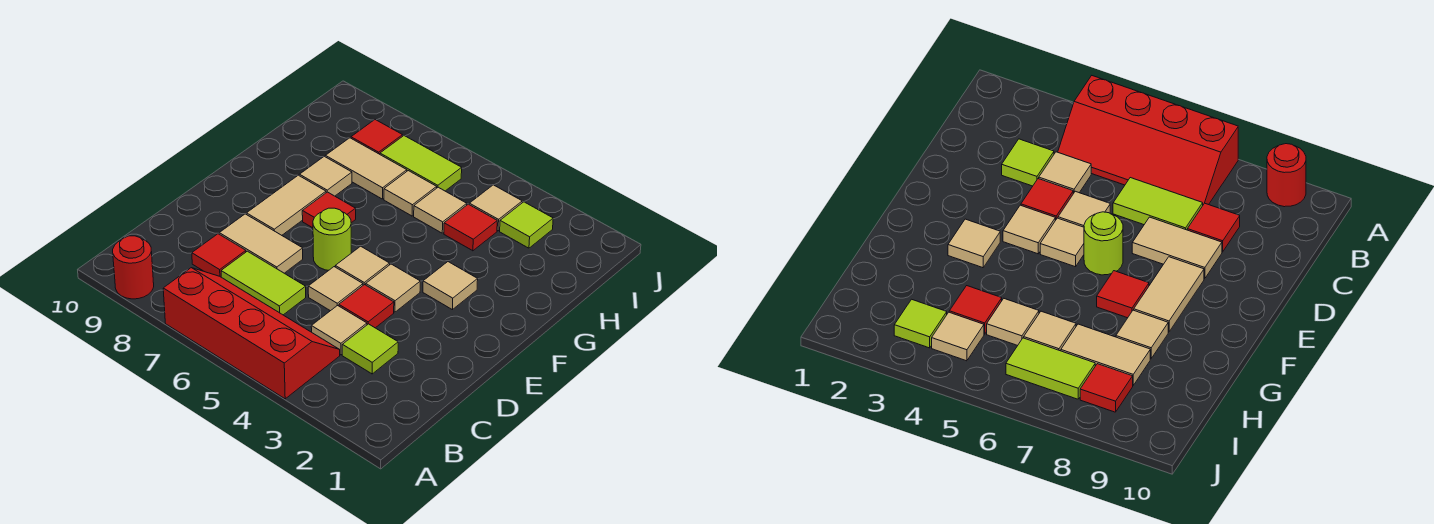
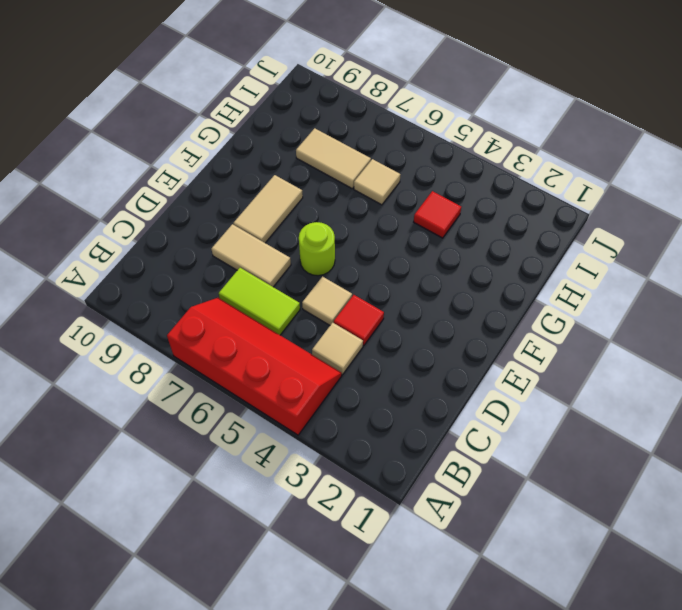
none -> red round brick A9 level 1
none -> lime tile C3 level 1
none -> red tile C8 level 1

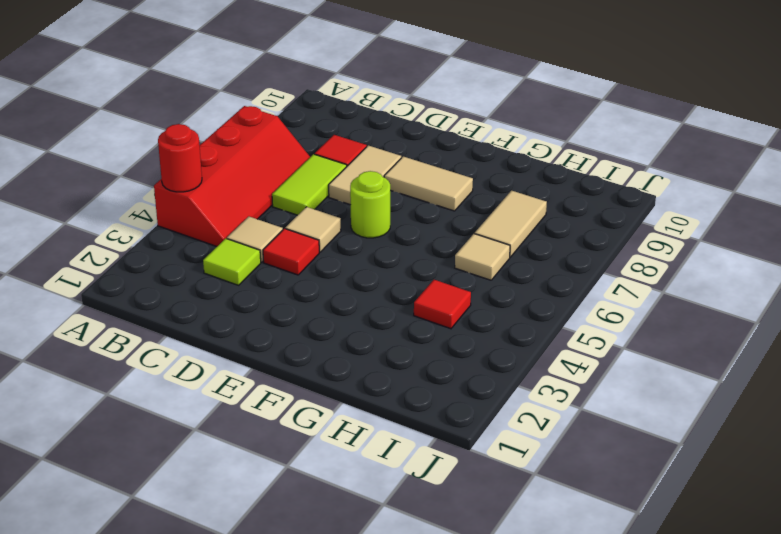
red round brick A4 level 2 -> red round brick A9 level 1
none -> tan tile E4 level 1
none -> tan tile E5 level 1
none -> tan tile F3 level 1

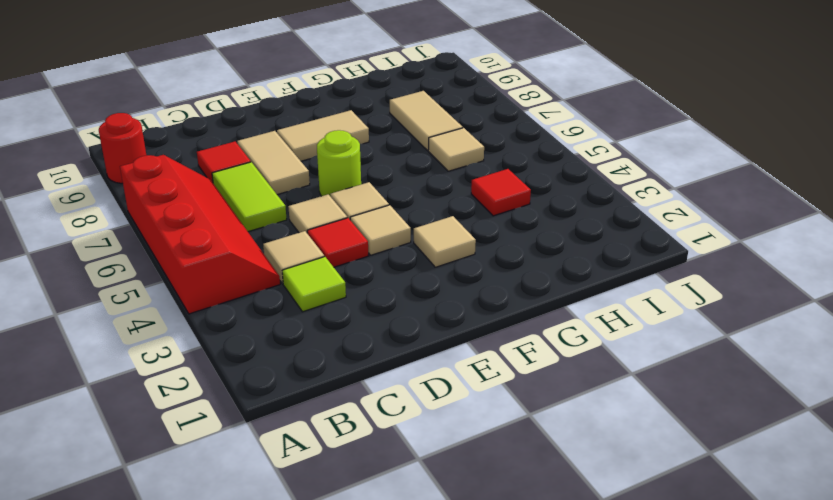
none -> red tile F7 level 1
none -> tan tile G8 level 1
none -> tan tile H5 level 1

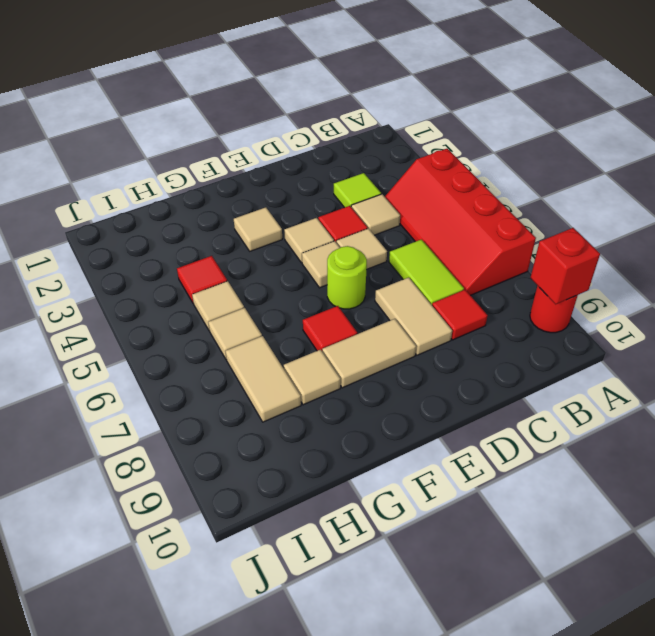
red brick A9 level 2 -> none
none -> lime tile I3 level 1
none -> tan tile I4 level 1
none -> lime tile I6:I7 level 1

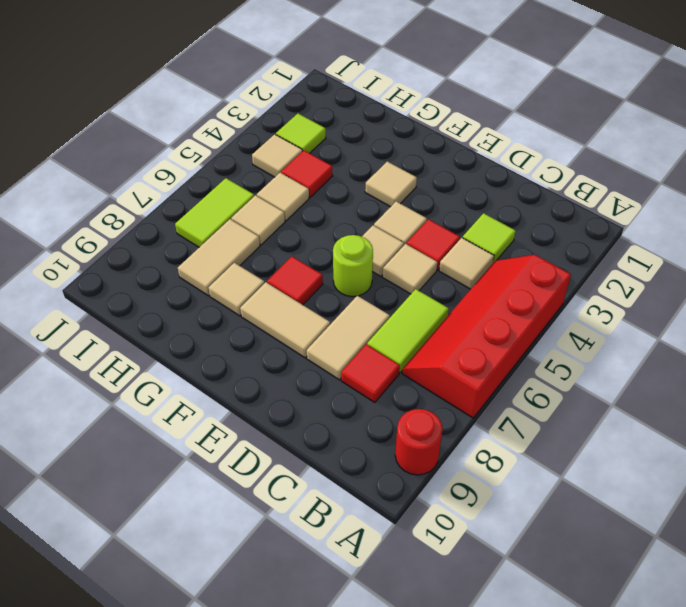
none -> red tile I8 level 1

